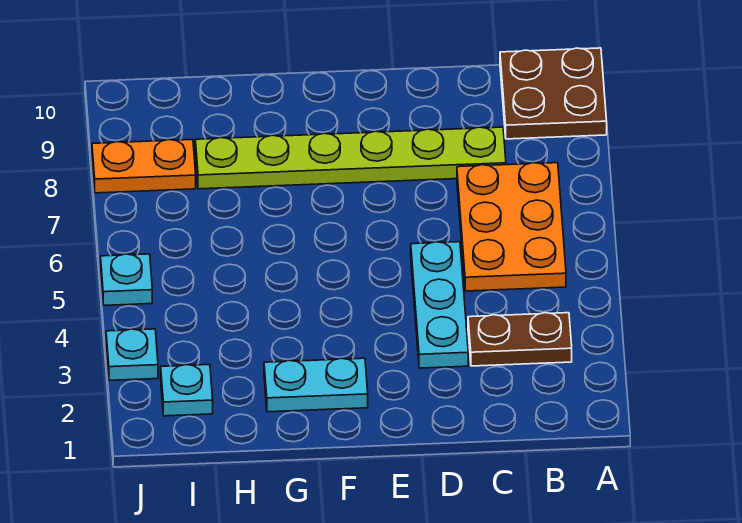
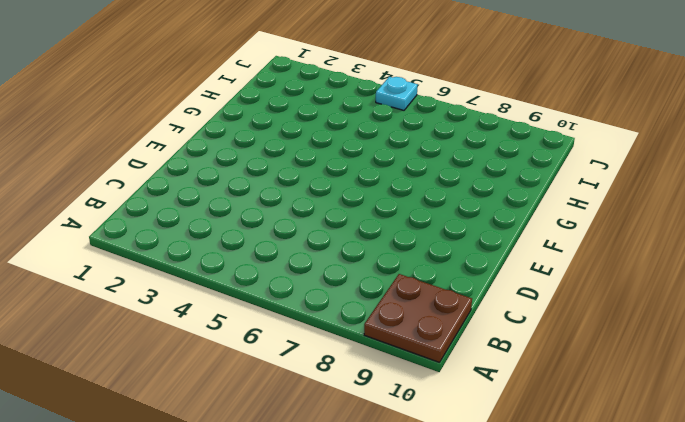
none -> brown plate B3:C3 level 1
none -> orange plate B5:C7 level 1

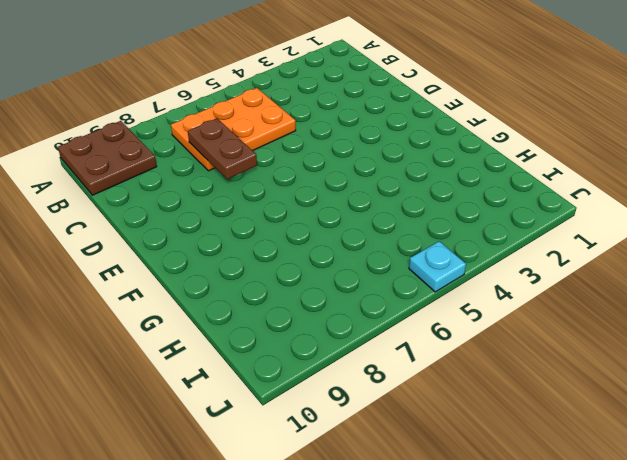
brown plate C7:D7 level 2 -> brown plate B3:C3 level 1
none -> lime plate C8:H8 level 1
none -> cyan plate D3:D5 level 1

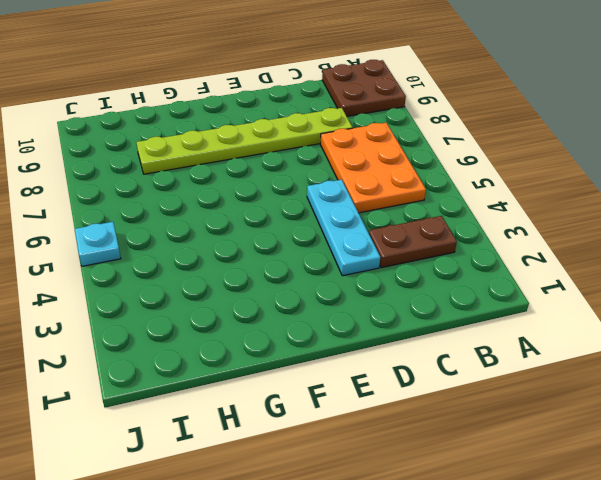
none -> cyan plate F2:G2 level 1
none -> cyan plate I2 level 1

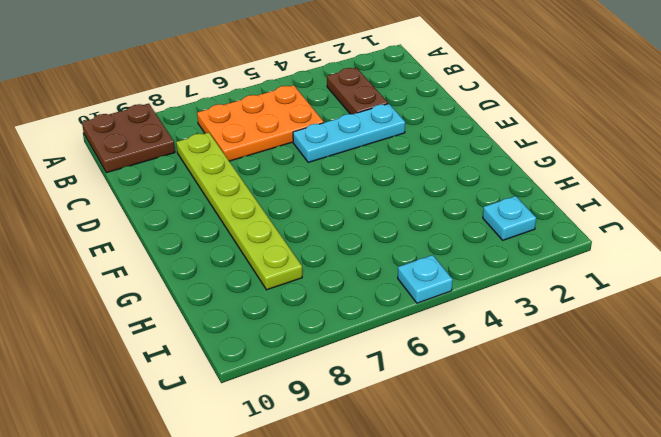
none -> cyan plate F2:G2 level 1
none -> orange plate I8:J8 level 1

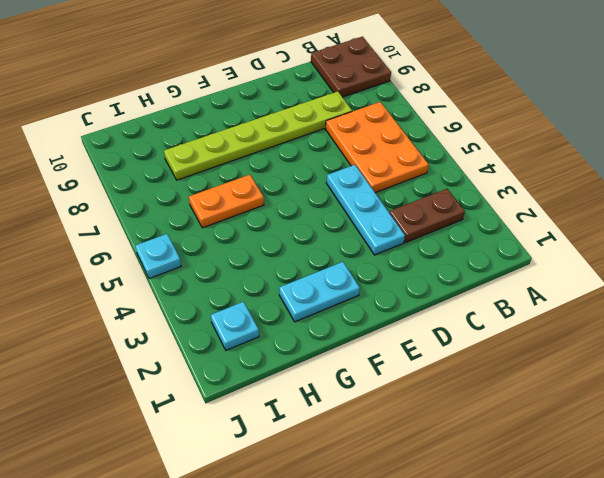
orange plate G6:H6 level 1 -> orange plate I8:J8 level 1
none -> cyan plate J3 level 1

